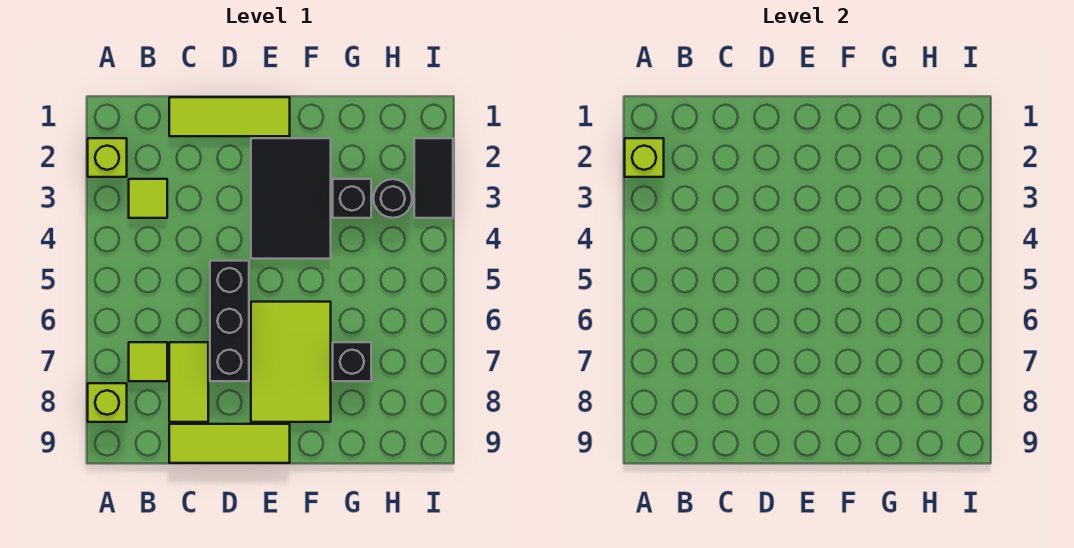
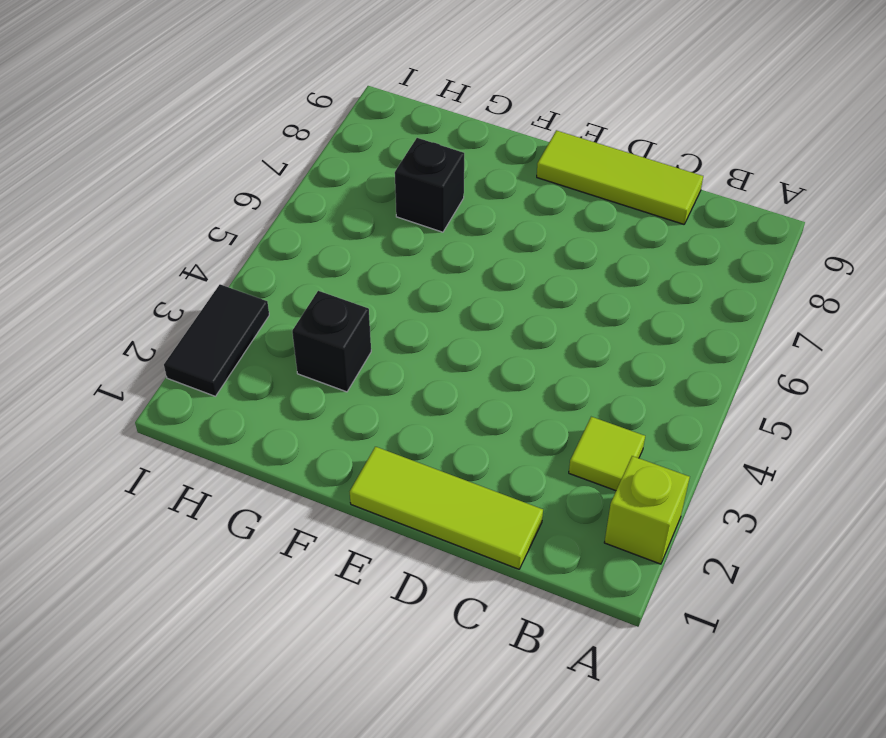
none -> lime brick A8 level 1
none -> lime tile B7 level 1
none -> lime tile C7:C8 level 1

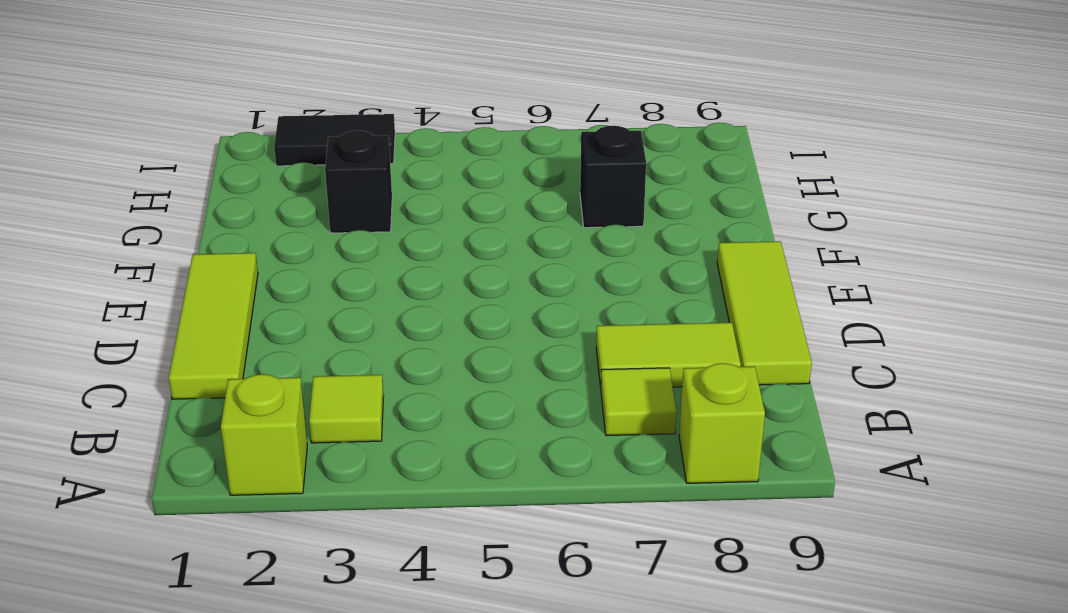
none -> black brick D5:D7 level 1
none -> black tile E2:F4 level 1
none -> lime tile E6:F8 level 1

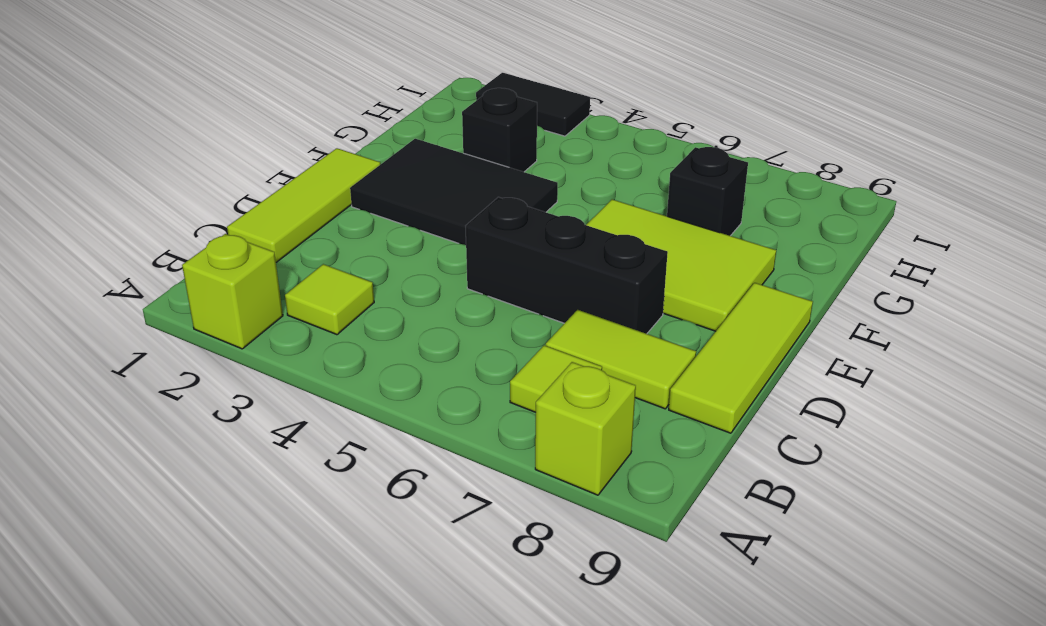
none -> black round brick H3 level 1
none -> lime brick A2 level 2

